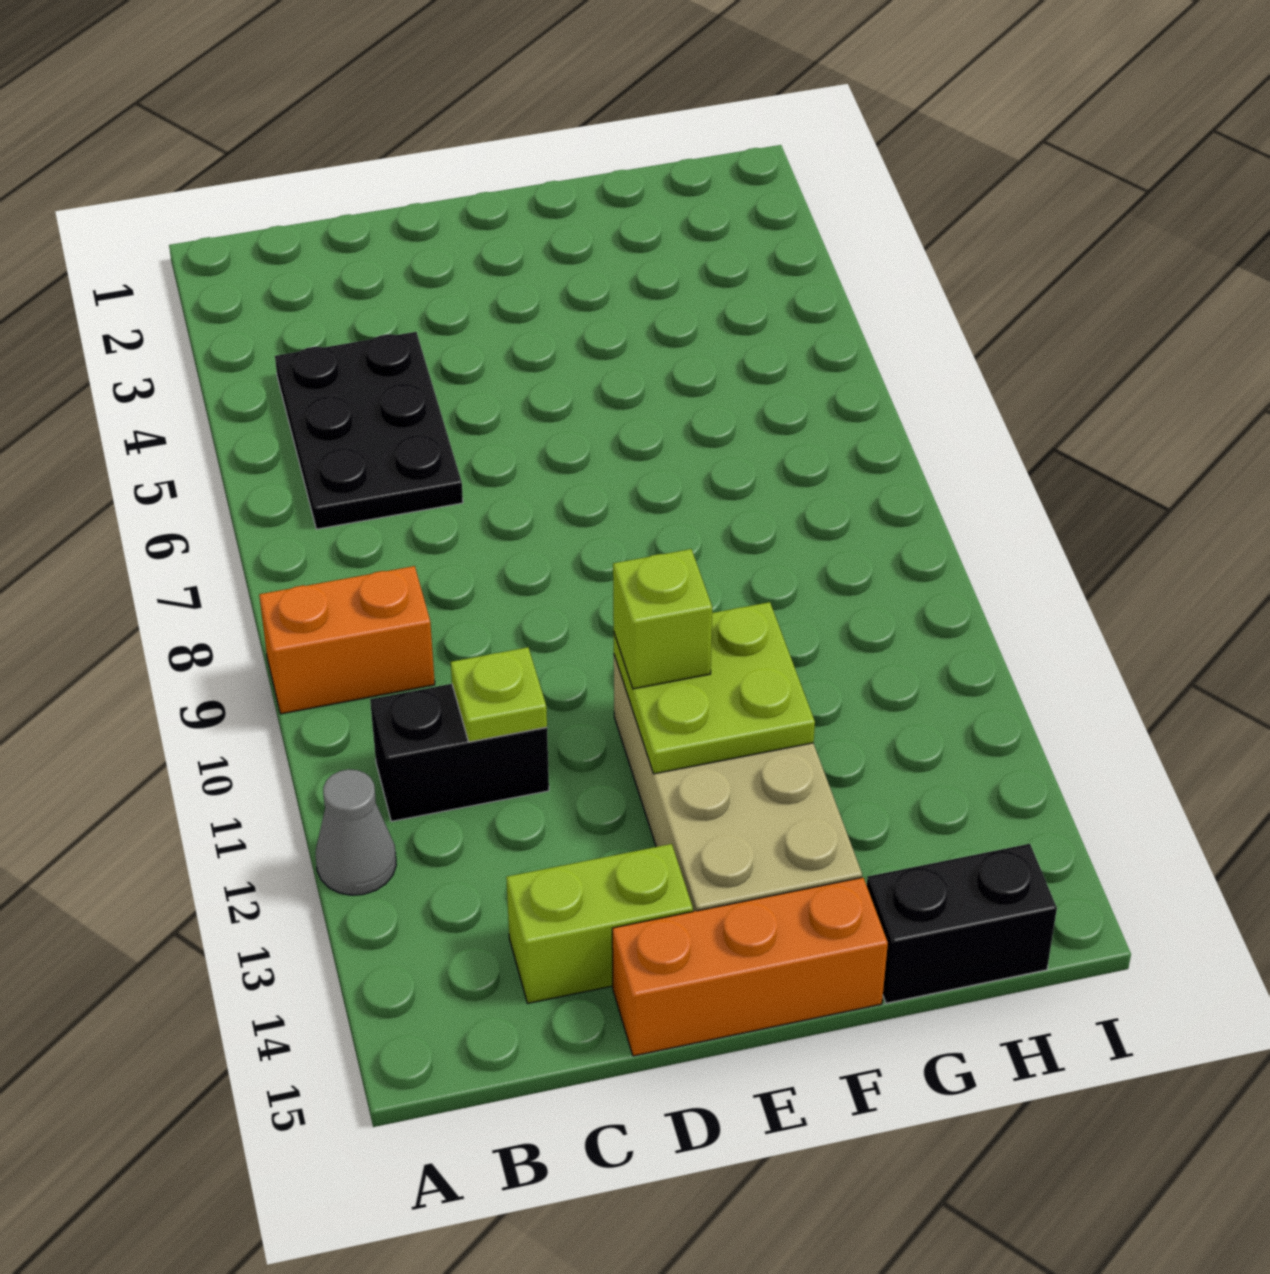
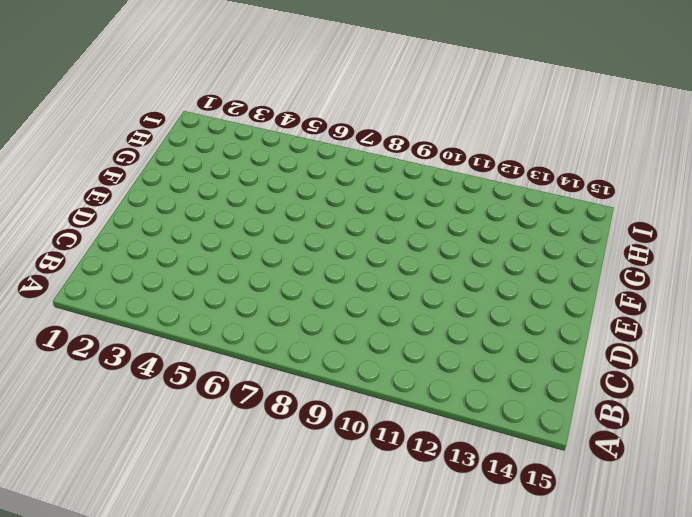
none -> orange brick A9:B9 level 1
none -> grey cone A12 level 1

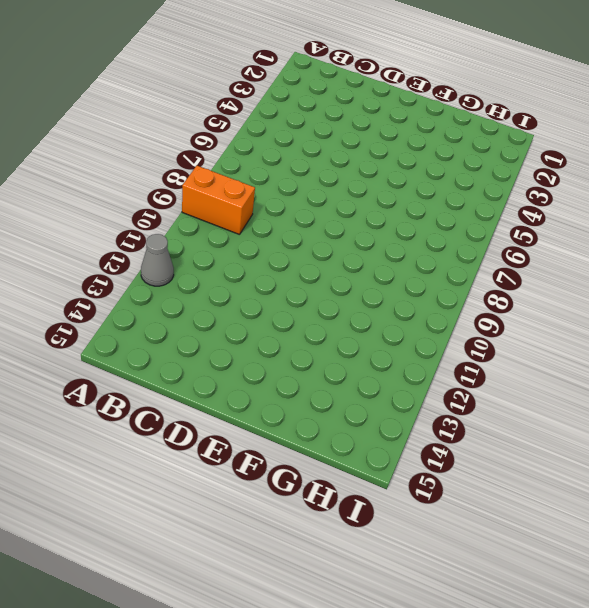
none -> black plate B4:C6 level 1
none -> black brick B11:C11 level 1

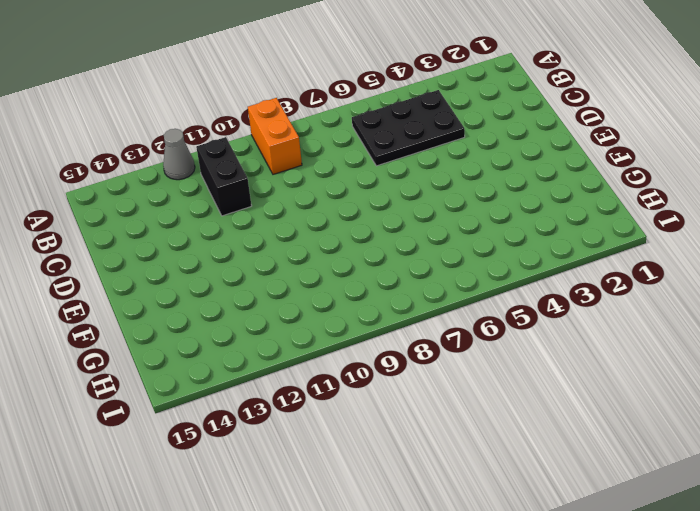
none -> lime brick C14:D14 level 1
none -> orange brick D15:F15 level 1

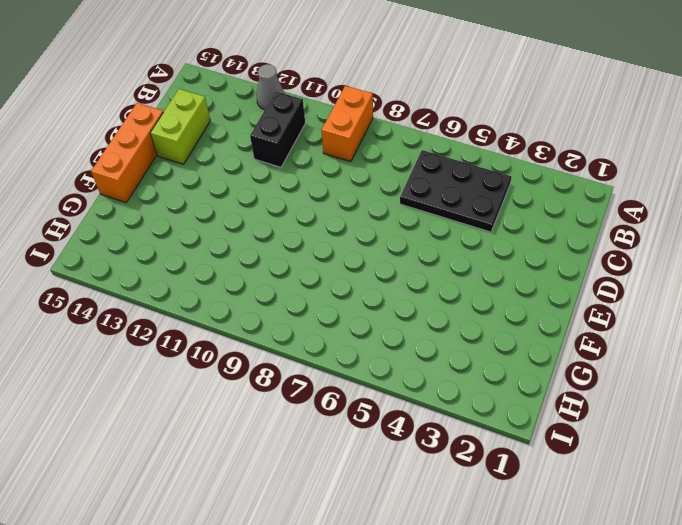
none -> tan brick E11:F14 level 1
none -> black brick G15:H15 level 1

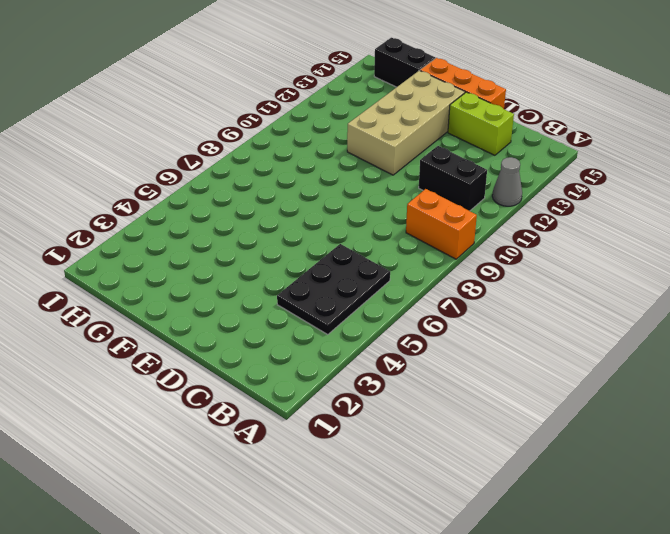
none -> lime plate C11 level 2
none -> lime plate E11:F12 level 2

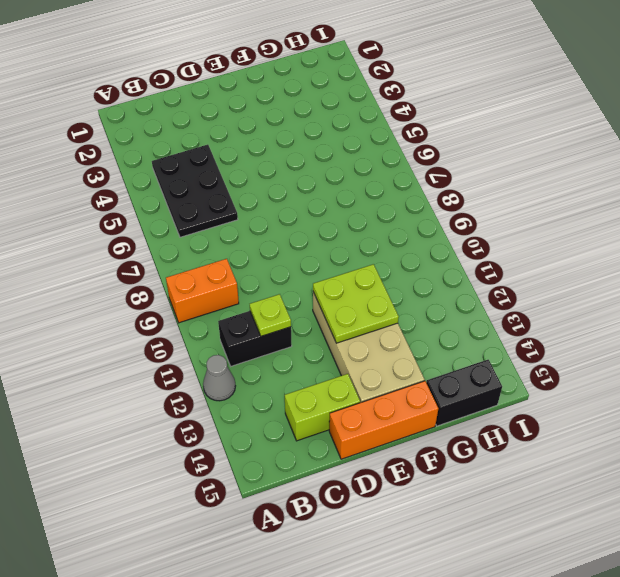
none -> lime brick E11 level 3

